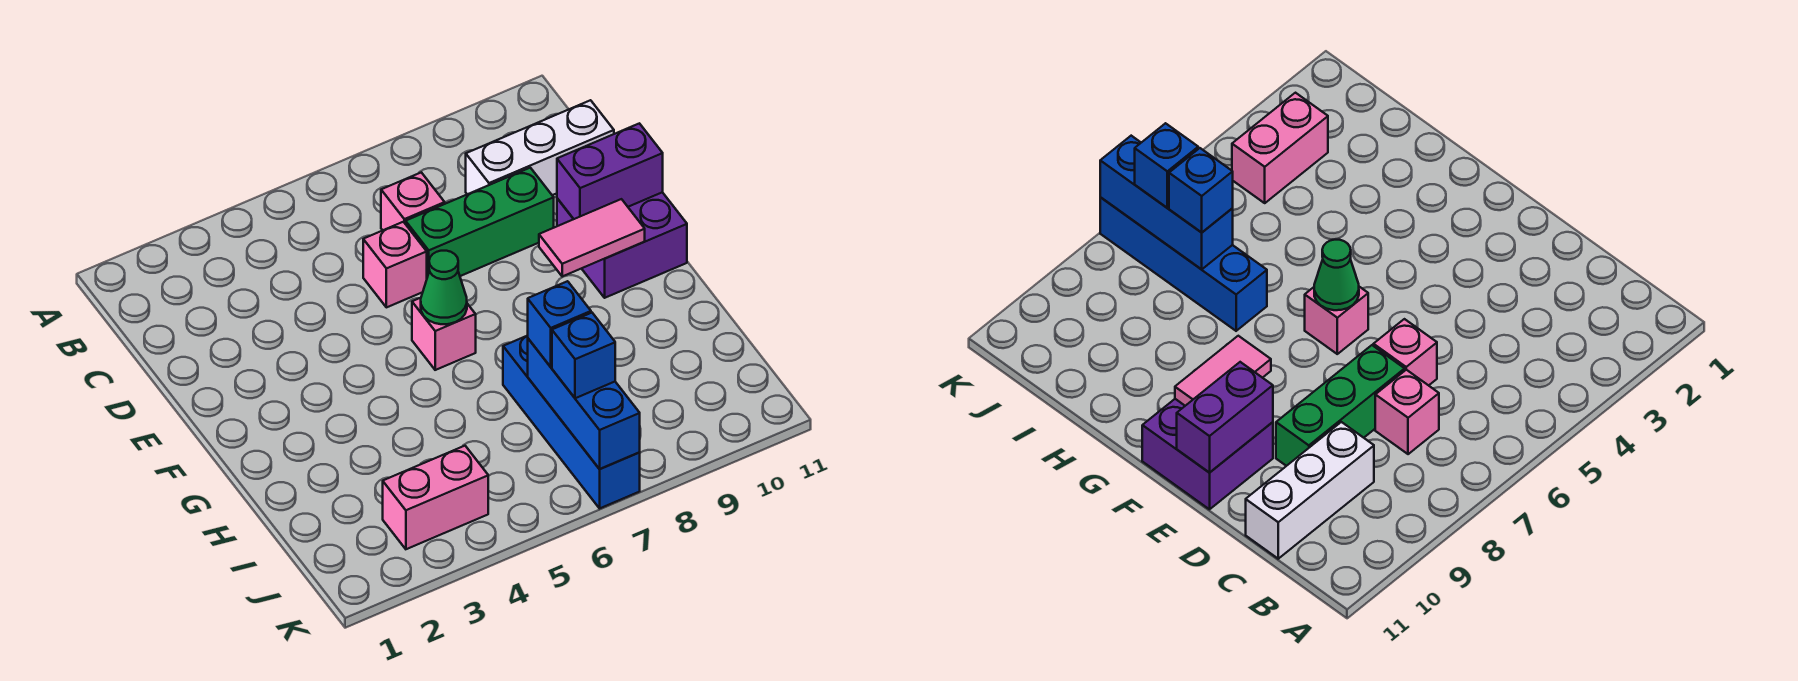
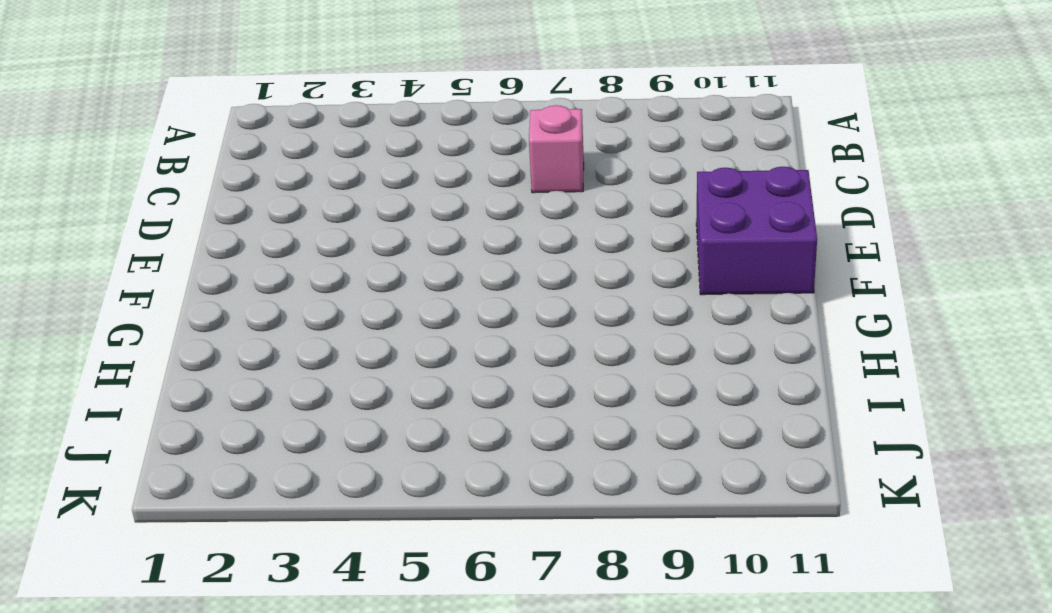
none -> white brick C9:C11 level 1
none -> pink brick D6 level 1
none -> green brick D7:D9 level 1

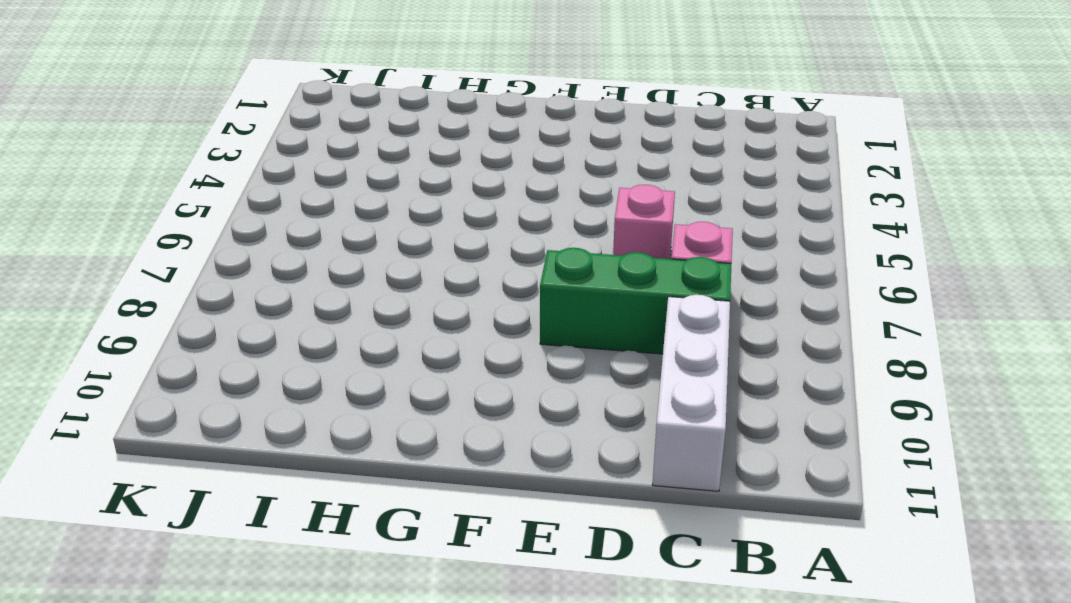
green brick C8:E8 level 1 -> green brick D7:D9 level 1
none -> purple brick E10:F11 level 1
none -> pink brick F6 level 1
none -> blue brick H7:K7 level 1

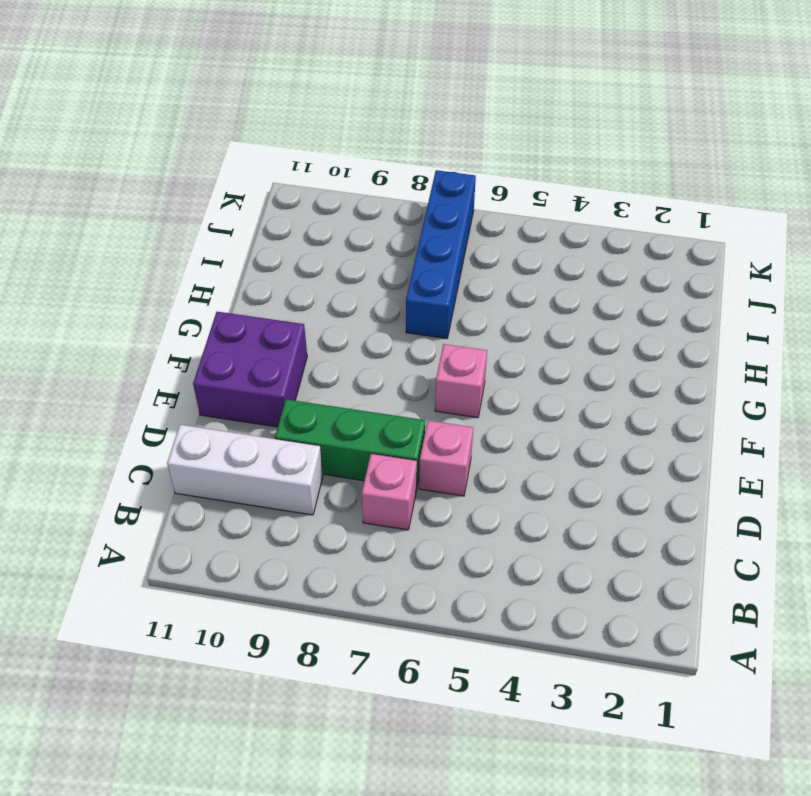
none -> pink brick J3:J4 level 1
none -> purple brick E10:E11 level 2
none -> green cone F6 level 2

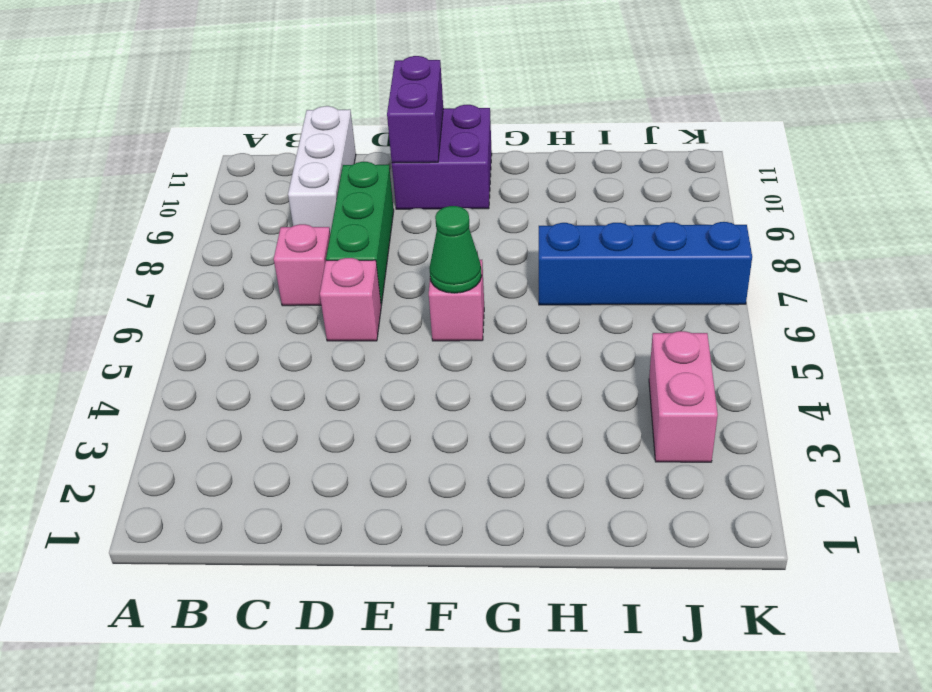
none -> pink tile F9:F10 level 2
none -> blue brick I7:K7 level 2
none -> blue brick I7 level 3

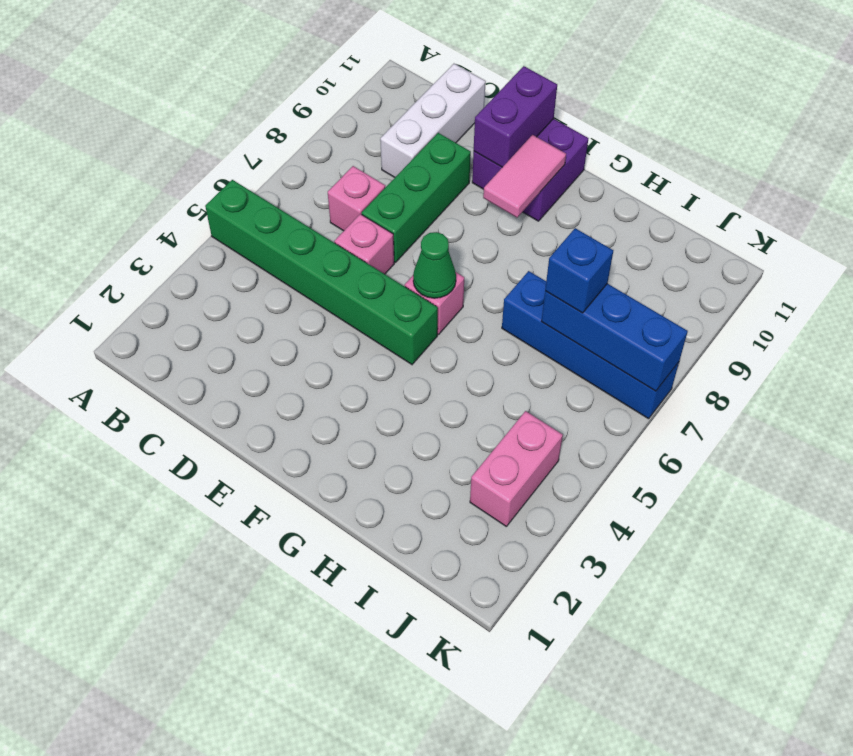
green brick A5:F5 level 1 -> none
none -> blue brick J7 level 3

